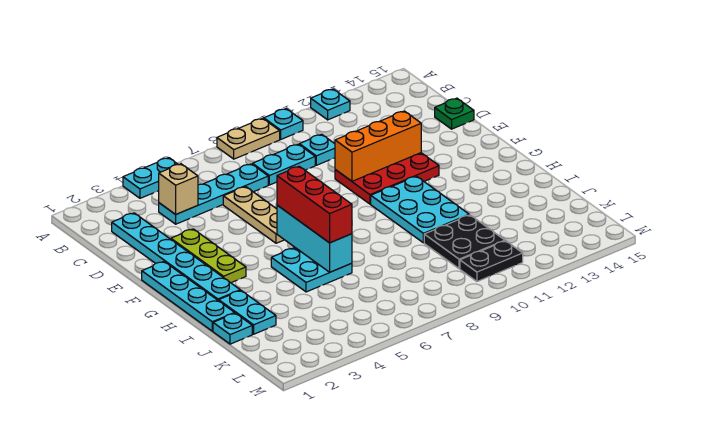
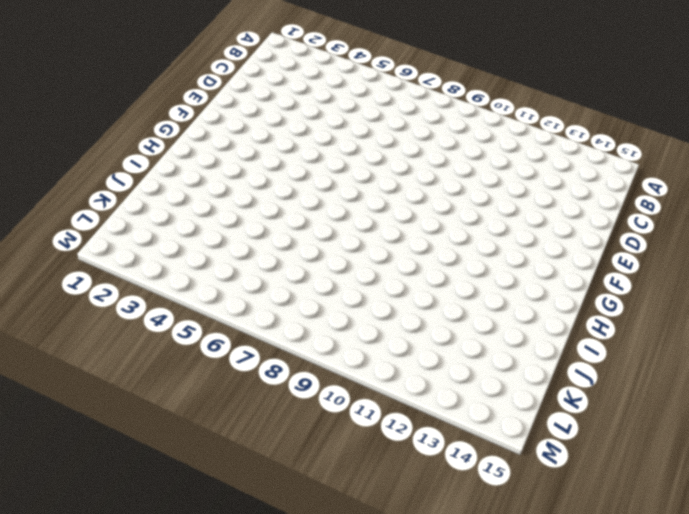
none -> cyan plate A4:A5 level 1
none -> tan plate A8:A9 level 1
none -> cyan plate A10 level 1

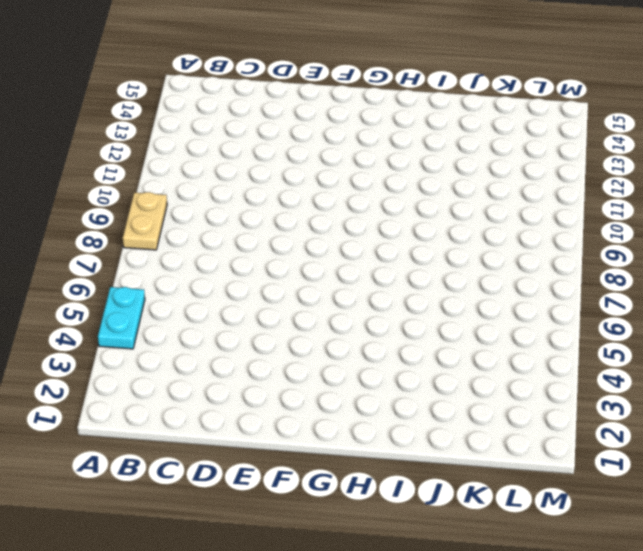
none -> cyan plate A10 level 1
none -> cyan plate A12 level 1
none -> cyan plate C2:H2 level 1

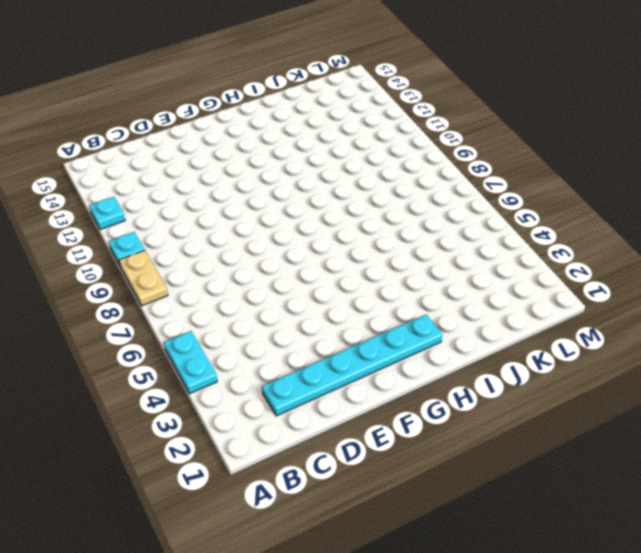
none -> cyan plate C4:C7 level 1
none -> cyan plate C8:C9 level 1
none -> cyan plate C10 level 1

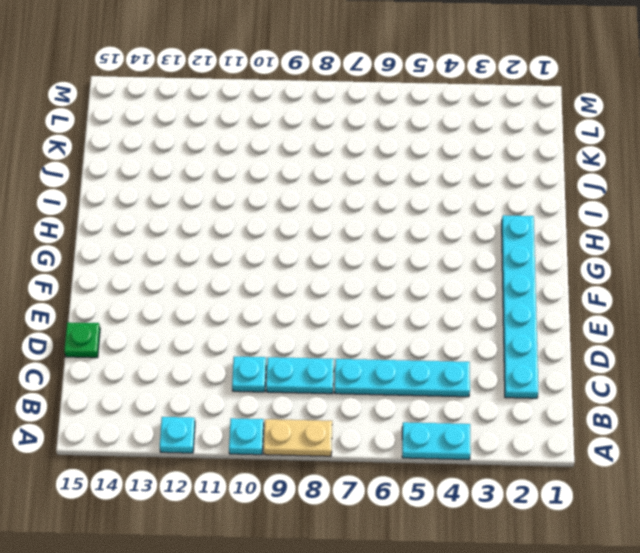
none -> tan plate D6:F6 level 1
none -> lime plate E3:G3 level 1
none -> red plate E10:F12 level 1

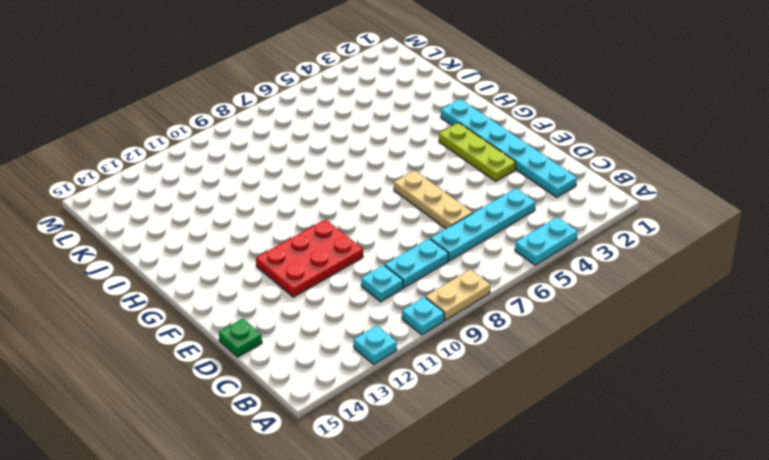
none -> cyan plate F1:I1 level 1
none -> cyan plate G10:I11 level 1
none -> cyan plate H5:I6 level 1

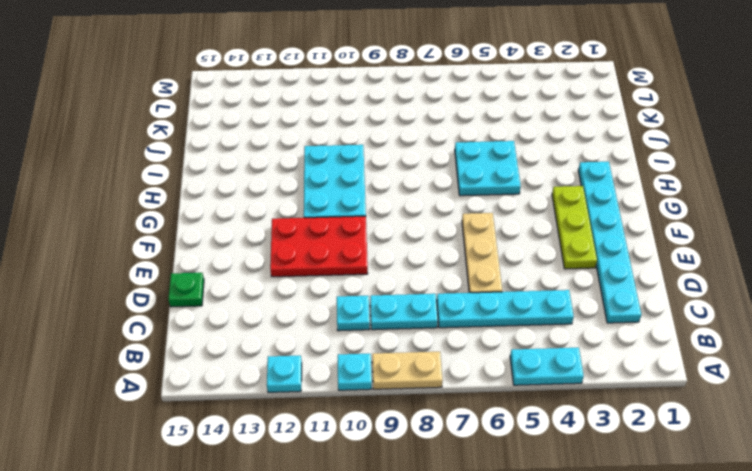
none -> cyan plate F1:I1 level 1
none -> cyan plate I2:J2 level 1
none -> cyan plate J1 level 1

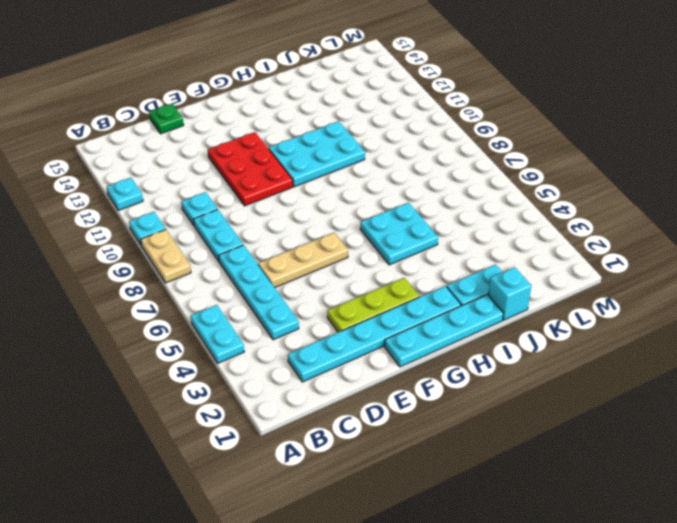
cyan brick J1 level 1 -> cyan plate J1 level 1
none -> black plate J10:K11 level 1
none -> black plate L10:L11 level 1
none -> tan brick C4 level 2

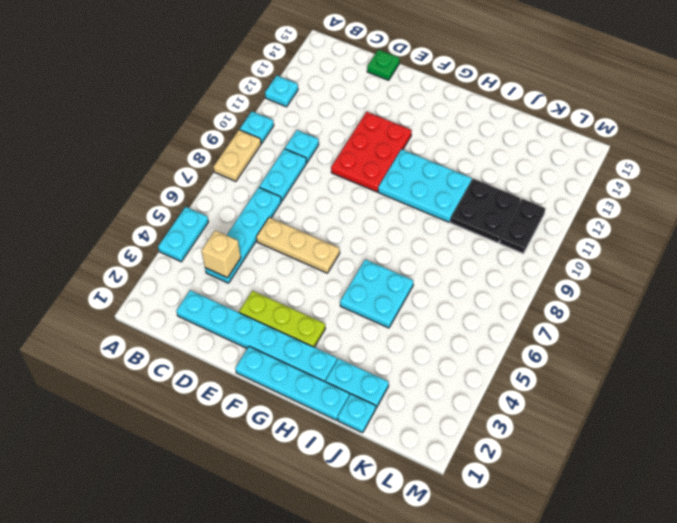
none -> orange brick E10:E12 level 2
none -> cyan brick G6:I6 level 2
none -> red brick G6:I6 level 3

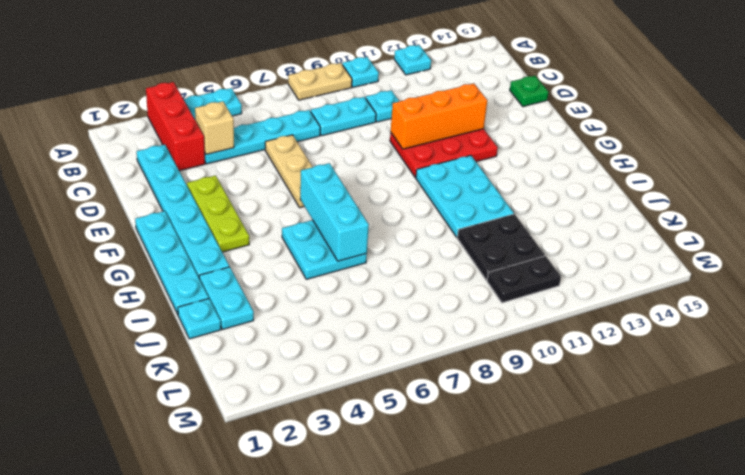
red brick A3:C3 level 1 -> red brick G6:I6 level 3

